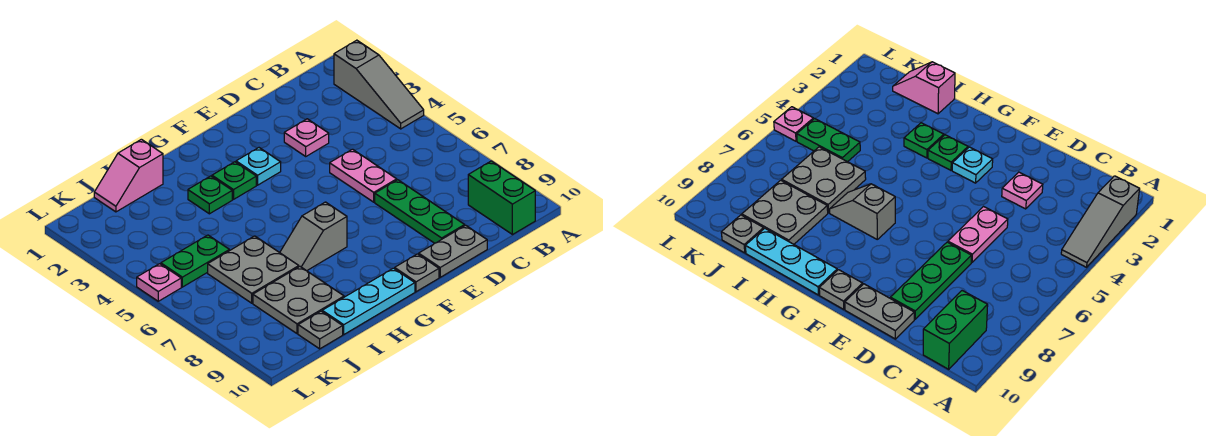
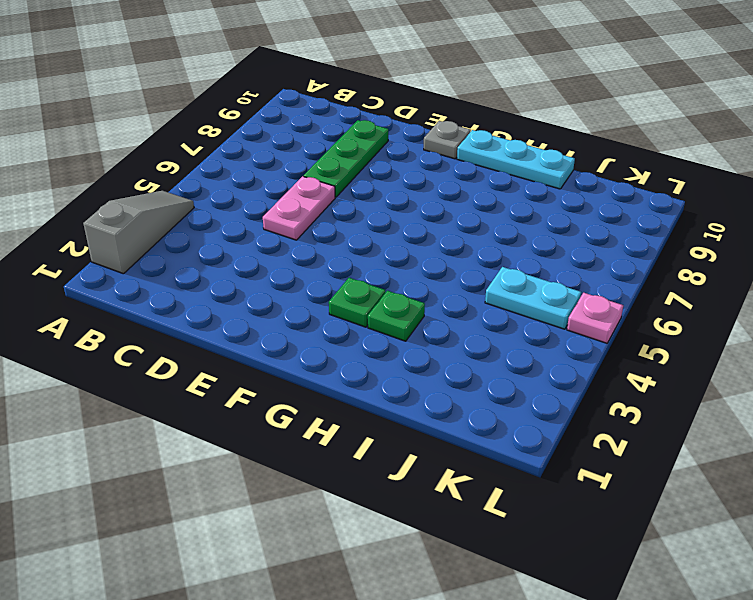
cyan plate J5:K5 level 1 -> green plate J5:K5 level 1
none -> green brick B9:B10 level 1
none -> pink plate D3 level 1
none -> grey plate D10:E10 level 1

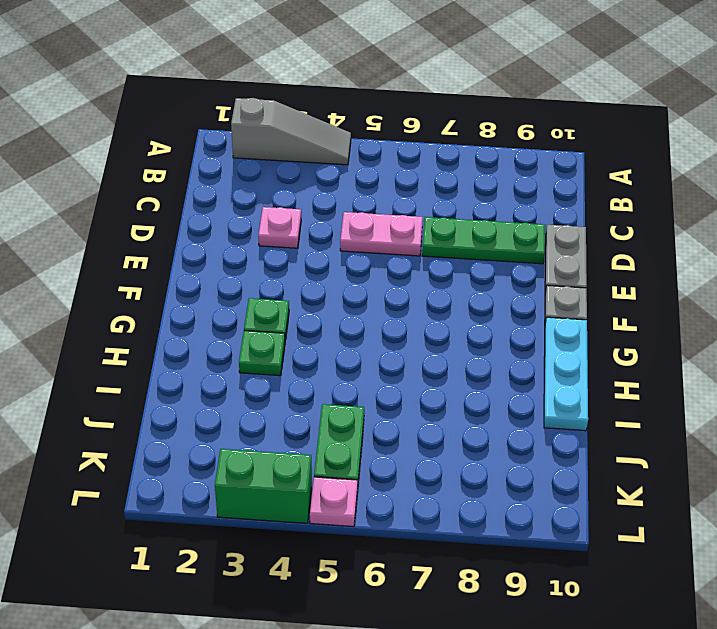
green brick L3:L4 level 1 -> green brick B9:B10 level 1
none -> cyan plate F3 level 1
none -> grey slope G7:H7 level 1 top G
none -> pink slope I1:J1 level 1 top I

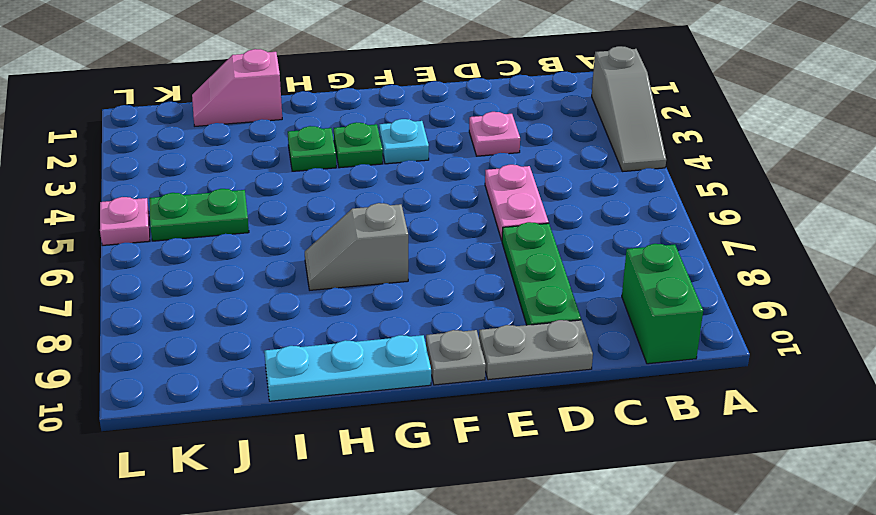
none -> grey plate I6:J7 level 1
none -> grey plate I8:J9 level 1
none -> grey plate J10 level 1

